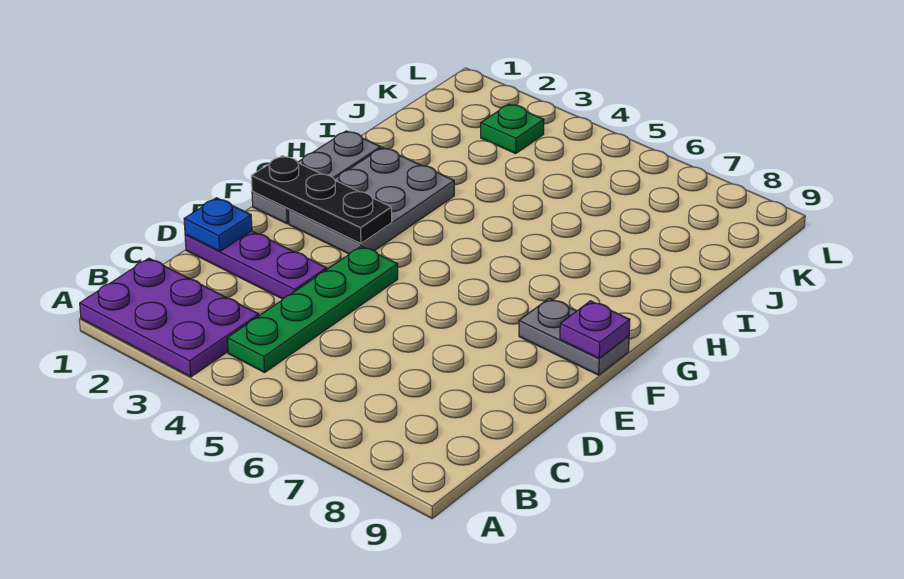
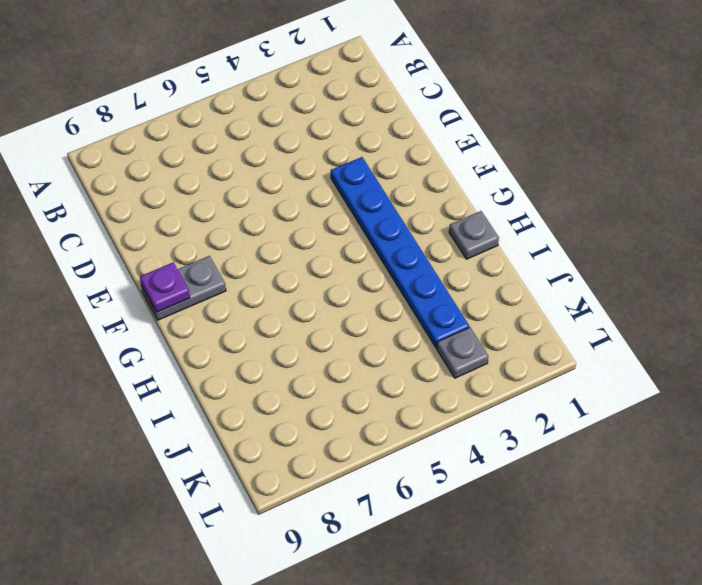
blue plate E3:J3 level 1 -> grey plate F2:H3 level 1
grey plate H1 level 1 -> grey plate F1:H1 level 1
grey plate K3 level 1 -> green plate K3 level 1
none -> purple plate A1:B3 level 1
none -> green plate B4:E4 level 1

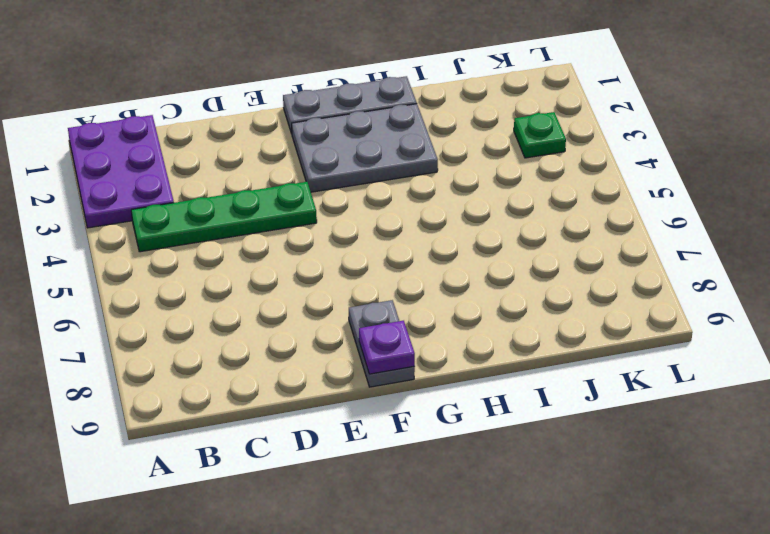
none -> purple plate D1:D3 level 1
none -> blue plate D1 level 2

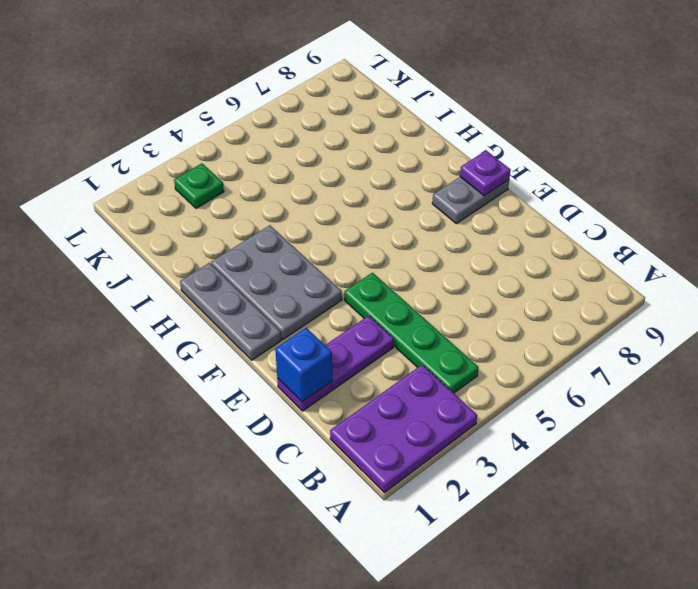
blue brick D1 level 2 -> blue plate D1 level 2
none -> black plate F1:F3 level 2

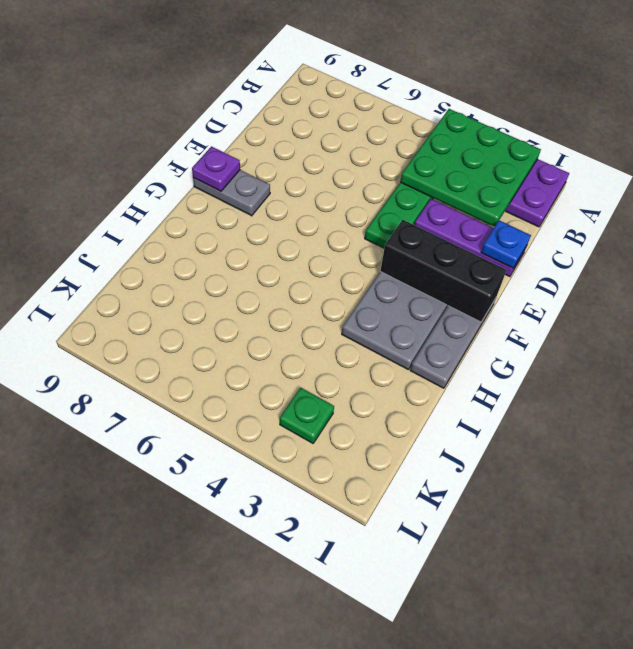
green plate A2:C4 level 2 -> none
black brick F1:F3 level 2 -> black plate F1:F3 level 2

